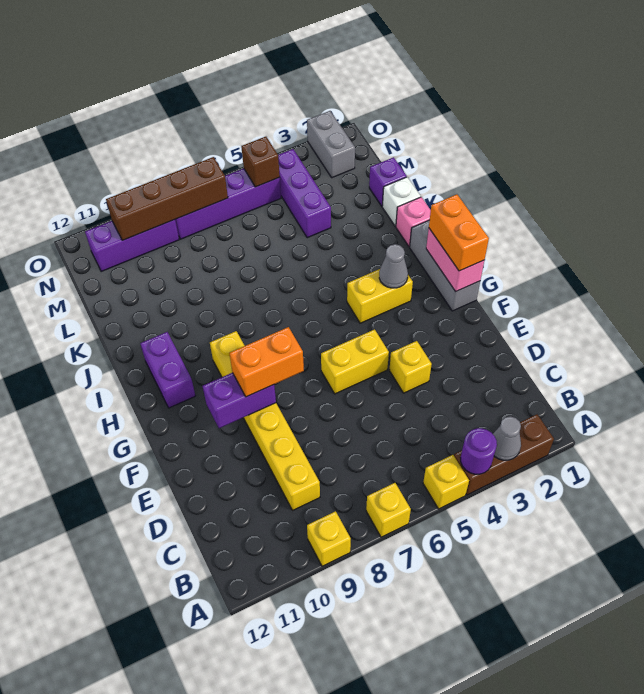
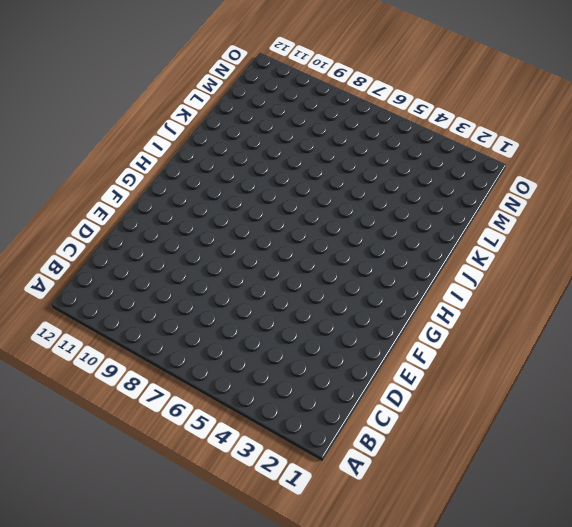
none -> brown brick A2:A4 level 1
none -> yellow brick A5 level 1
none -> yellow brick A7 level 1

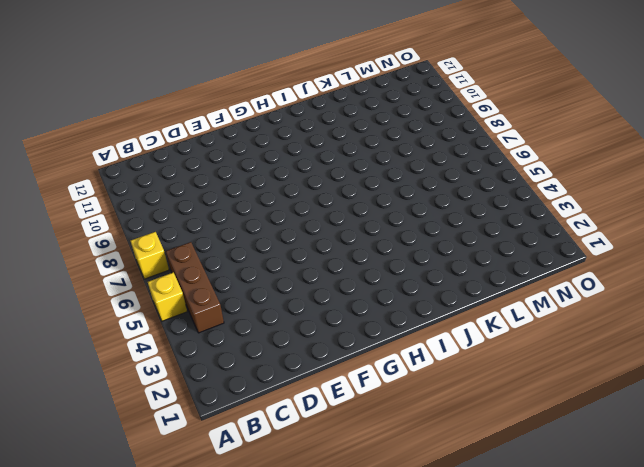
brown brick B4:B6 level 1 -> brown brick A2:A4 level 1
none -> yellow brick A9 level 1
none -> yellow brick C9:H9 level 1
none -> yellow brick E4 level 1

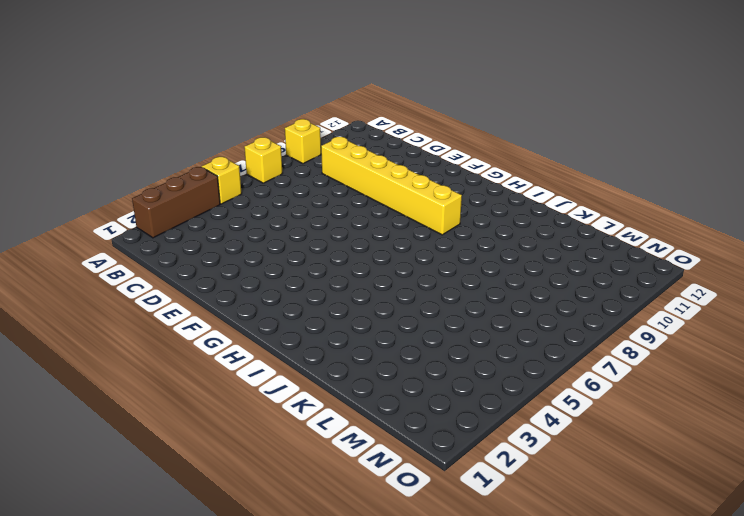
none -> yellow brick E4 level 1
none -> yellow brick F5:F6 level 1
none -> grey brick G1:I1 level 1

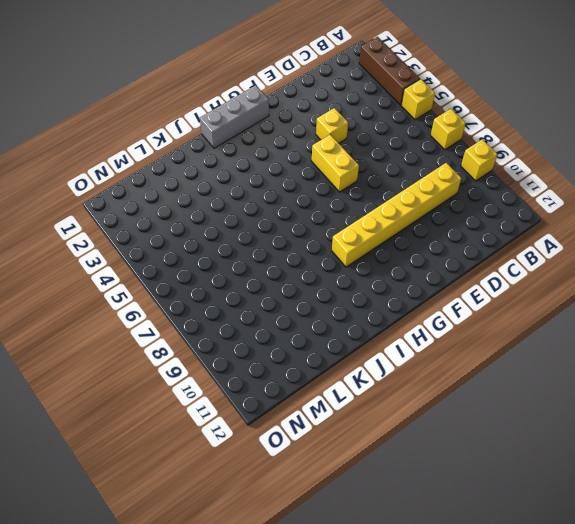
none -> yellow brick H3:H4 level 1
none -> purple brick H11:I11 level 1
none -> pink brick J1 level 1

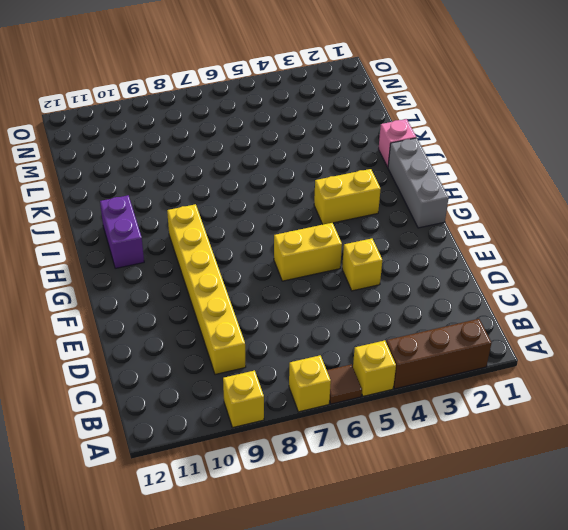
brown tile A6 level 1 -> none
none -> white brick K1 level 1
none -> purple brick L1 level 1
none -> purple brick L4:N4 level 1

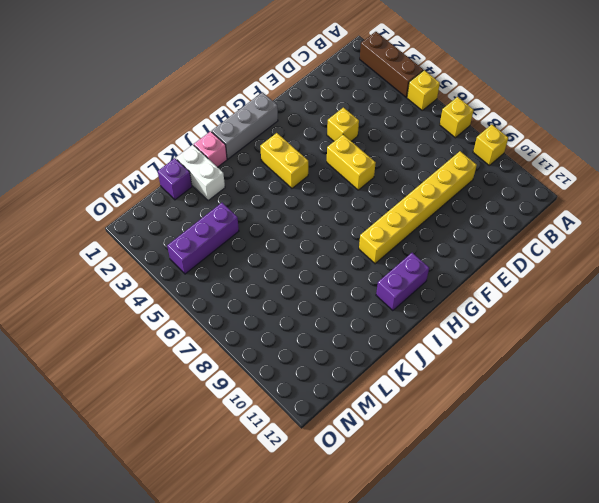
white brick K1:K2 level 1 -> white brick K1 level 1
none -> grey brick N2:O2 level 1
none -> purple brick N5:N8 level 1
none -> purple brick N9:N11 level 1

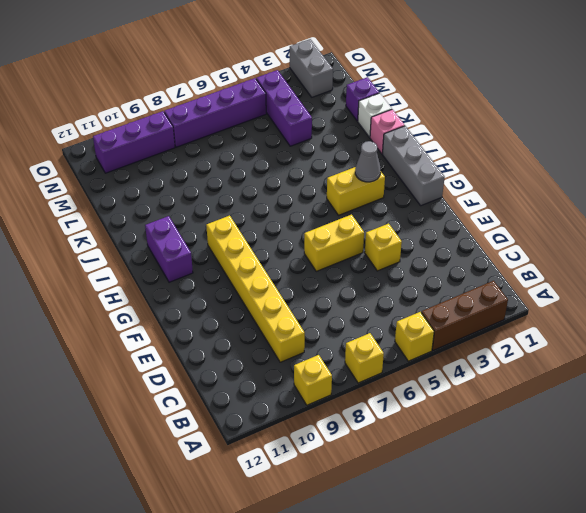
none -> grey cone A3 level 2
none -> purple round brick A4 level 2
none -> purple brick F9:F10 level 2

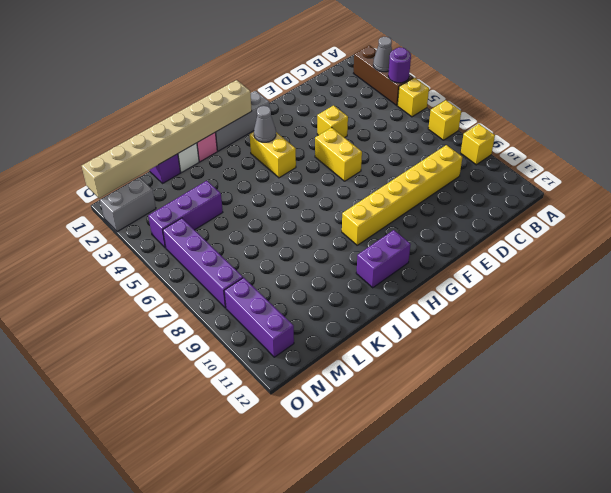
tan brick H1:O1 level 2 -> pink brick G1:H1 level 2
none -> purple brick F9:F10 level 2
none -> brown brick N5 level 2
none -> brown brick N7:N10 level 2

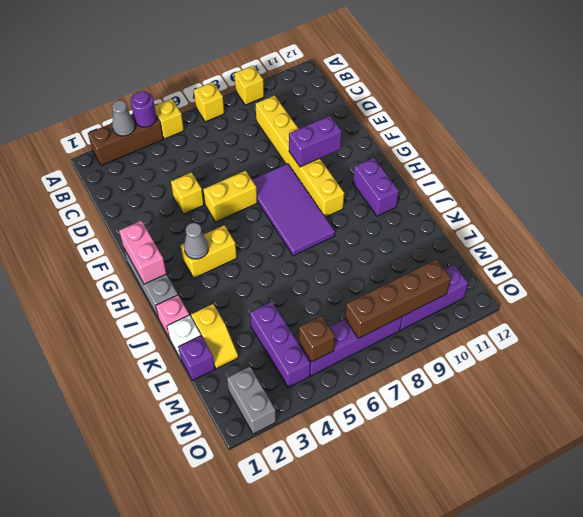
purple tile F7:I8 level 1 -> none
yellow slope K2:L2 level 1 top K -> none
none -> orange brick F8:F9 level 3
none -> orange brick G1:H1 level 3

